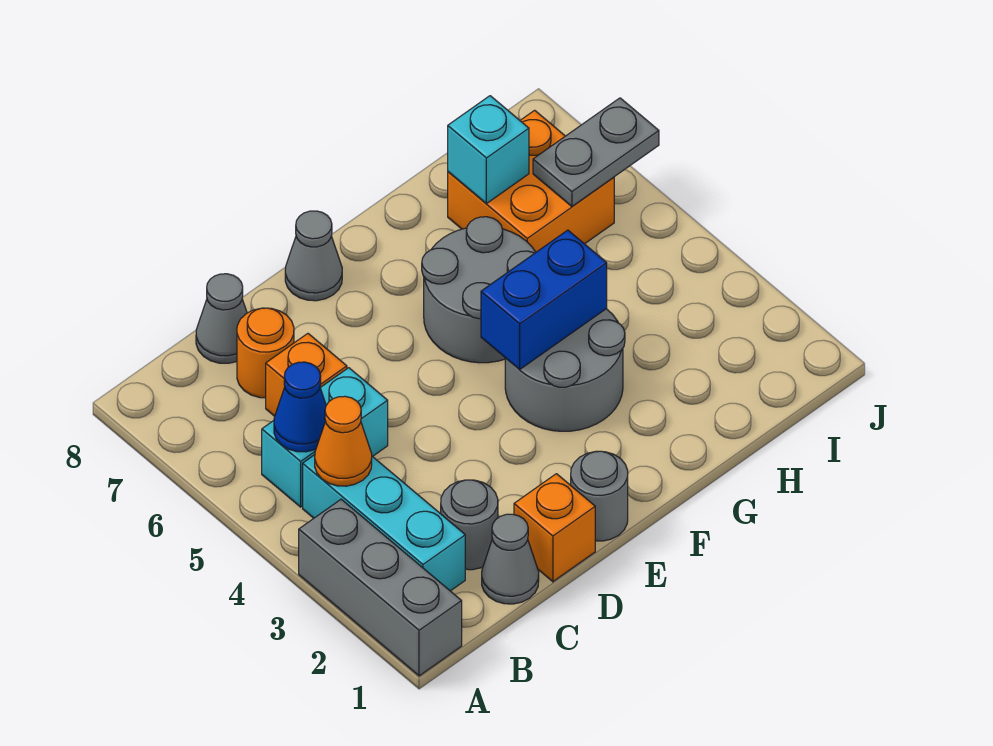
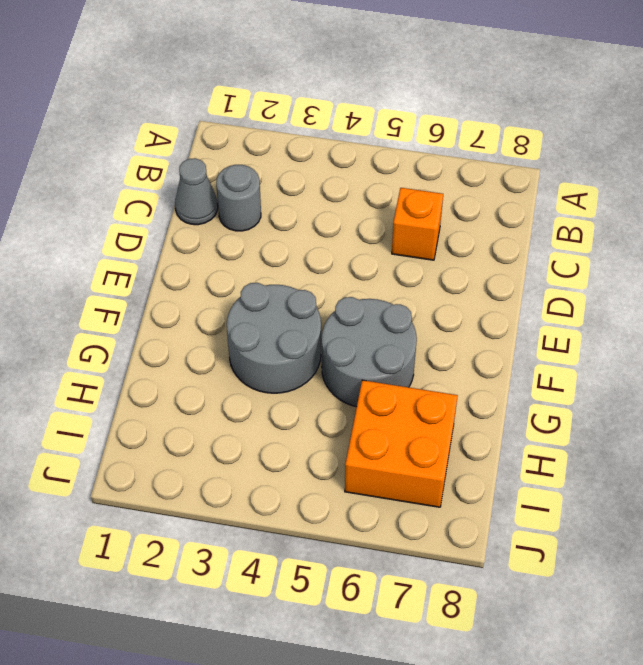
none -> grey brick A1:A3 level 1
none -> cyan brick B2:B4 level 1
none -> cyan brick B5:C5 level 1

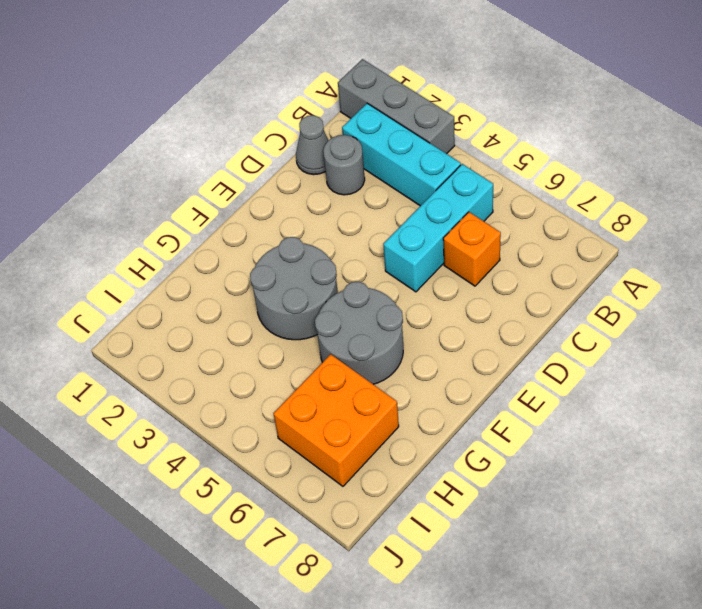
cyan brick B5:D5 level 1 -> cyan brick B5:C5 level 1
none -> orange round brick C7 level 1
none -> grey cone C8 level 1
none -> orange brick D1 level 1

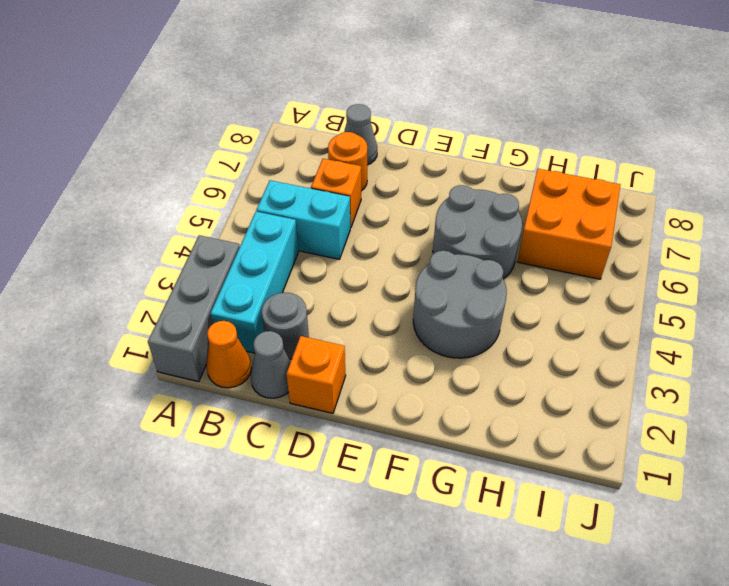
orange cone B1 level 1 -> orange cone B4 level 2
none -> grey round brick E1 level 1
none -> grey cone E8 level 1
none -> blue cone B5 level 2

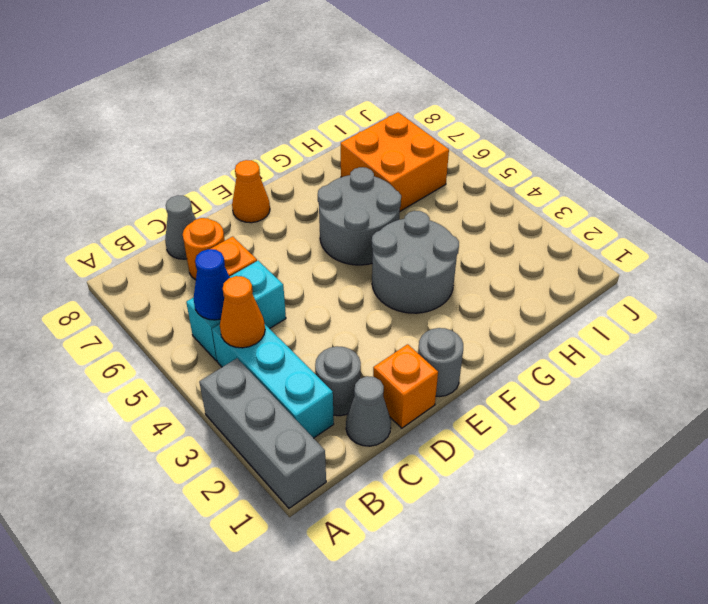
orange cone E8 level 1 -> grey cone E8 level 1
none -> blue brick F4:G4 level 2
none -> cyan brick H7 level 2
none -> grey plate I6:J6 level 2

